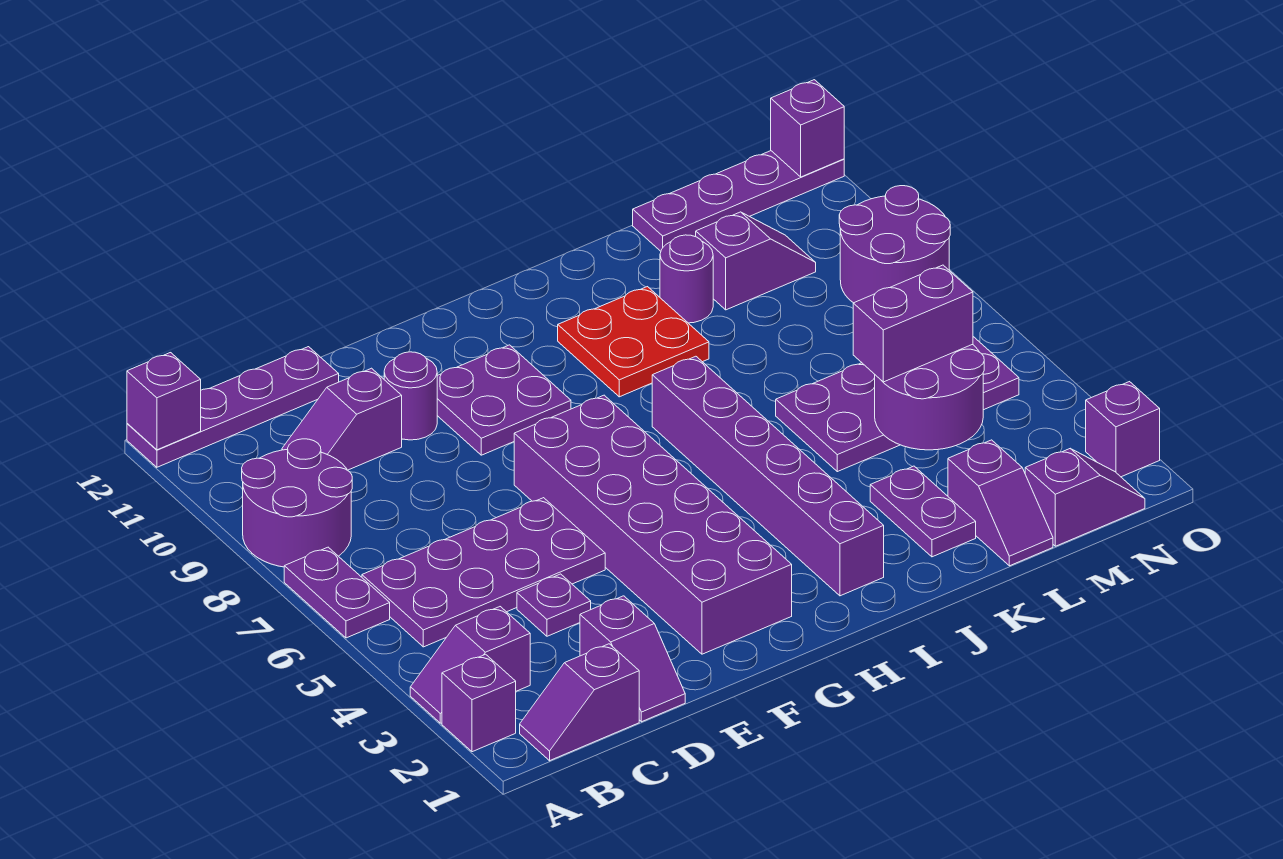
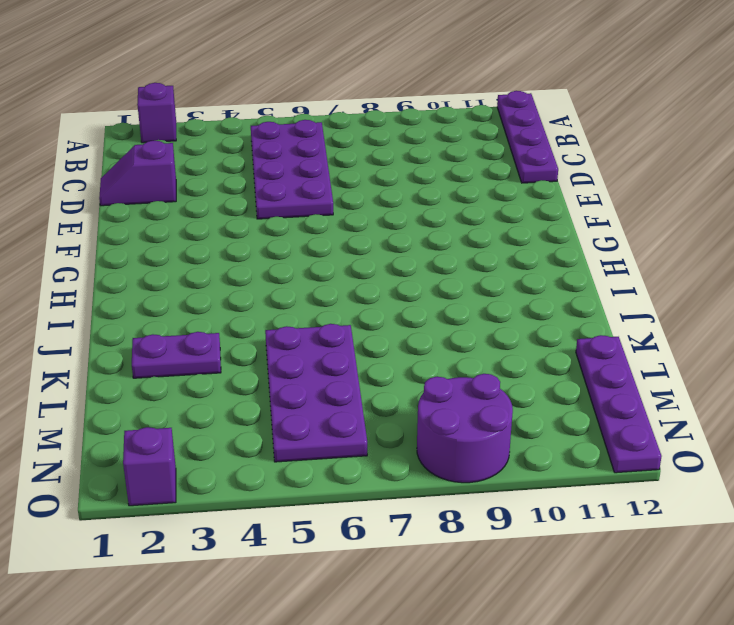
none -> purple slope A3:B3 level 1 top B
none -> purple plate A6:A7 level 1
none -> purple round brick A8:B9 level 1

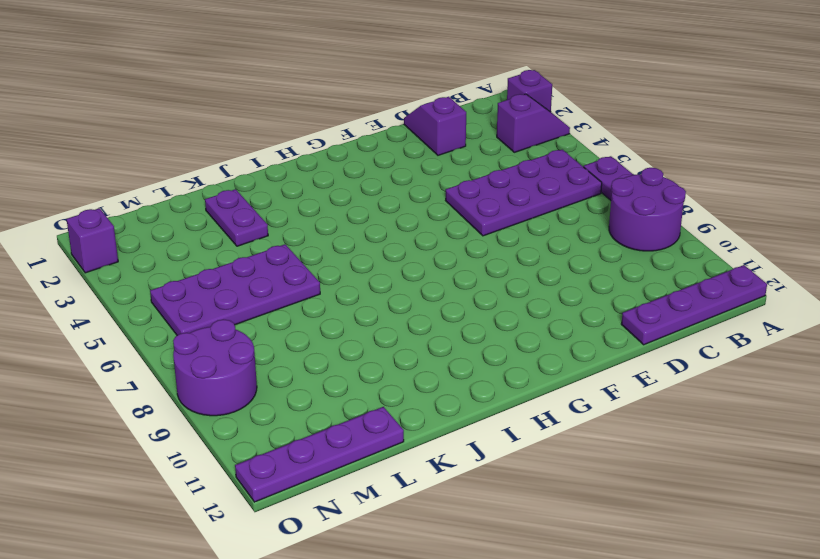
none -> purple slope B1:C1 level 1 top C
none -> purple slope C10:D10 level 1 top D
none -> purple plate D4 level 1

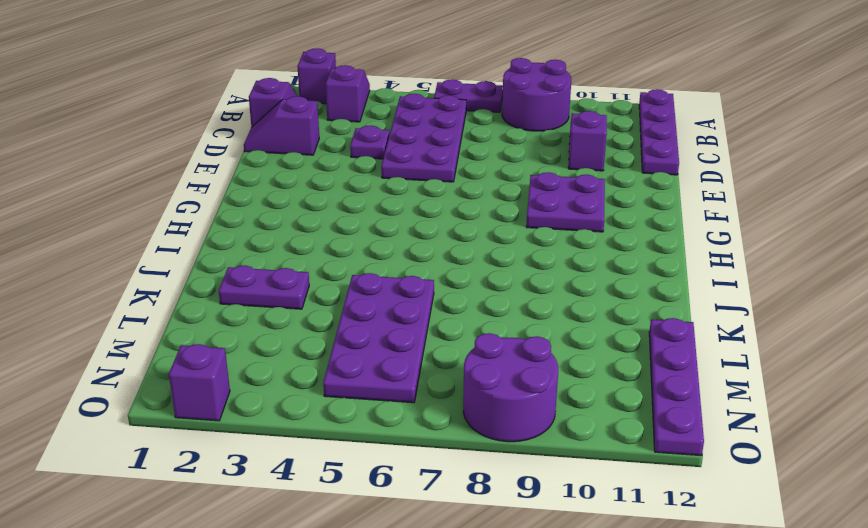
none -> purple round brick E10 level 1
none -> purple brick F2:G7 level 1
none -> purple brick I2:I7 level 1

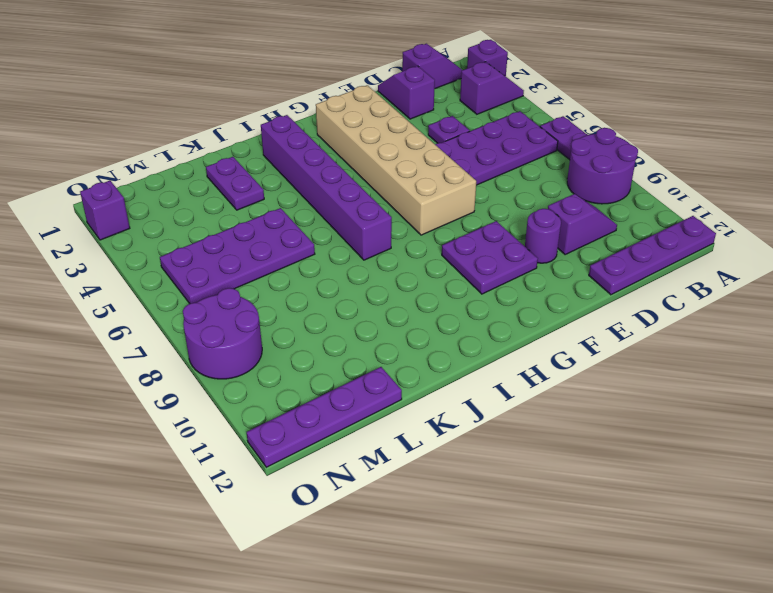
tan brick F2:G7 level 1 -> purple brick F2:G7 level 1
none -> red plate I9:J10 level 1
none -> purple round brick K10 level 1
none -> purple slope L1:L2 level 1 top 2

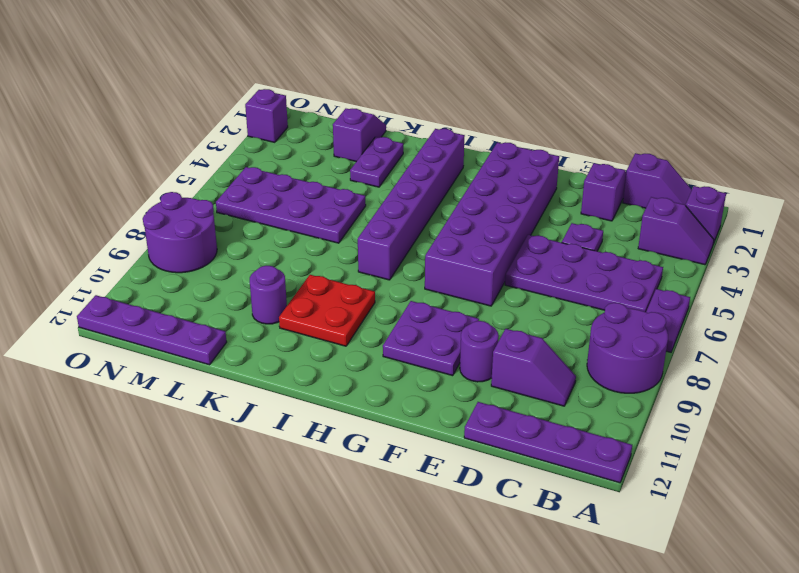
none -> purple slope L10:M10 level 1 top L
none -> purple slope M1:N1 level 1 top M
none -> purple brick A12 level 2

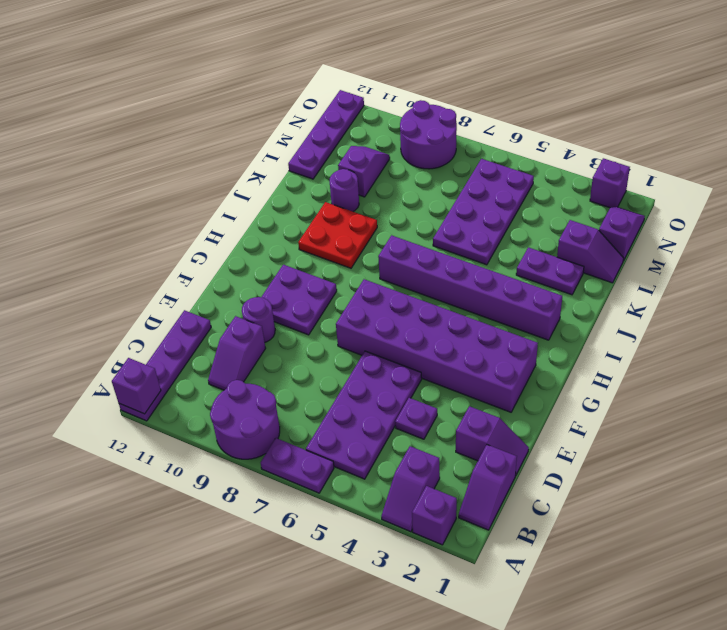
none -> purple round brick L4:M5 level 2
none -> purple brick O12 level 2
none -> purple brick L5:M5 level 3

